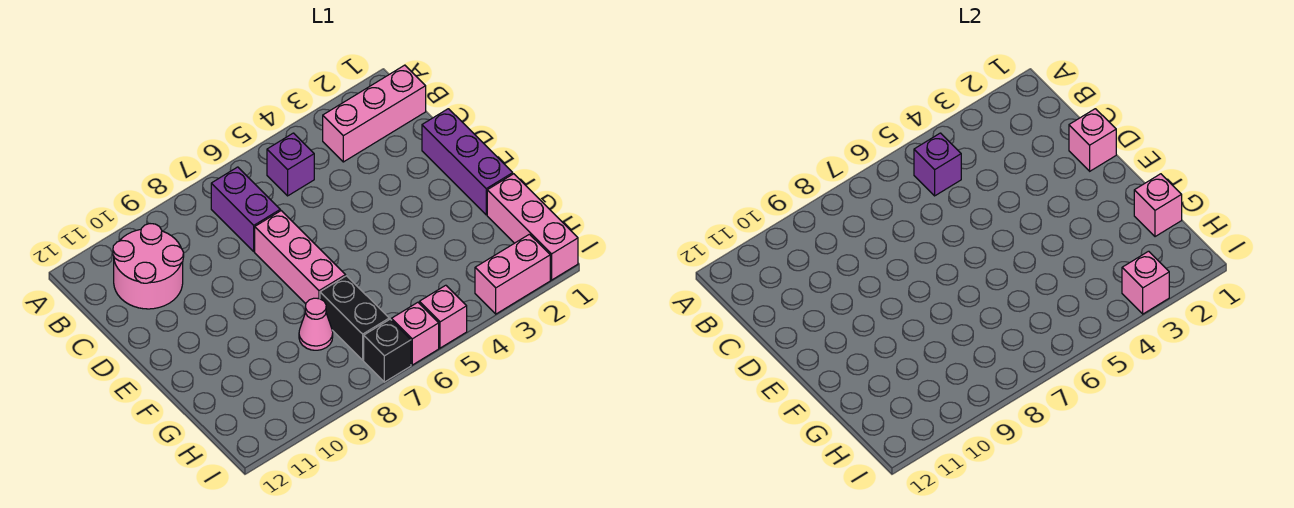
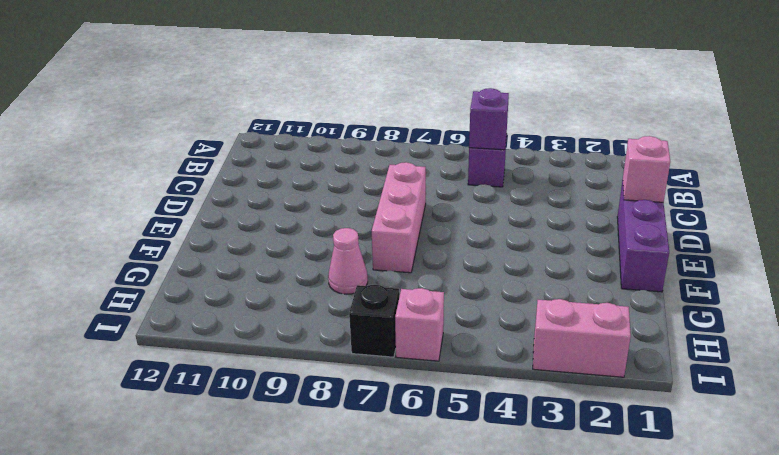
none -> pink brick B1:B3 level 1
none -> purple brick B7:C7 level 1
none -> pink round brick B10:C11 level 1

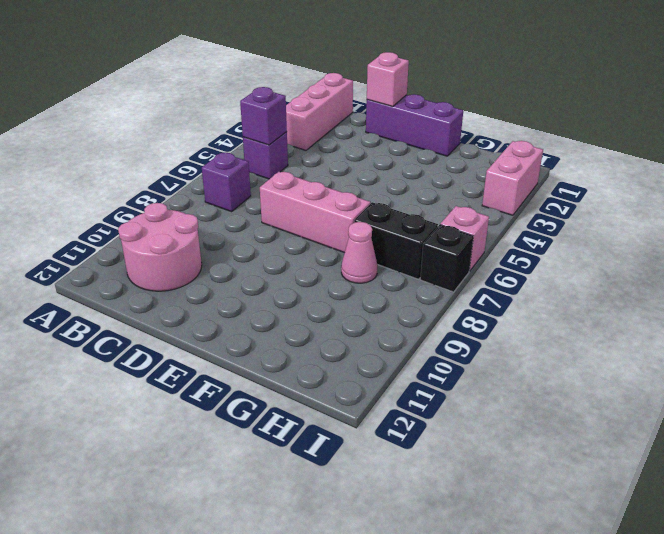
purple brick B7 level 1 -> purple brick B7:C7 level 1
none -> pink brick G1:I1 level 1
none -> pink brick I5 level 1
none -> pink brick G1 level 2

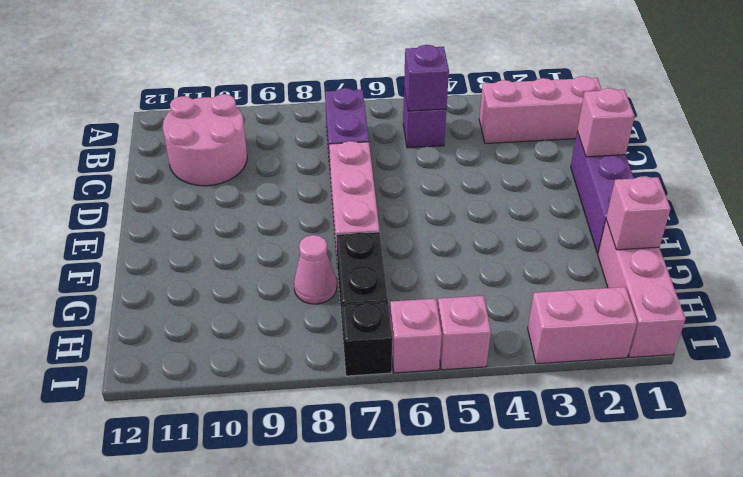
none -> pink brick I3 level 2

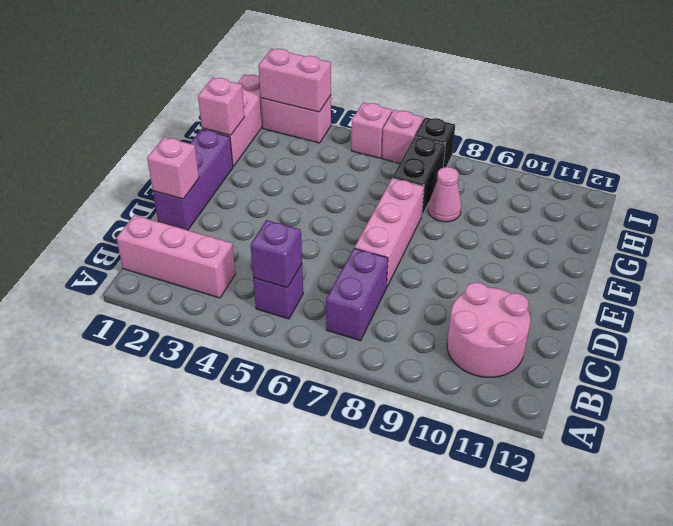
pink brick I2:I3 level 2 -> pink brick I3 level 2

